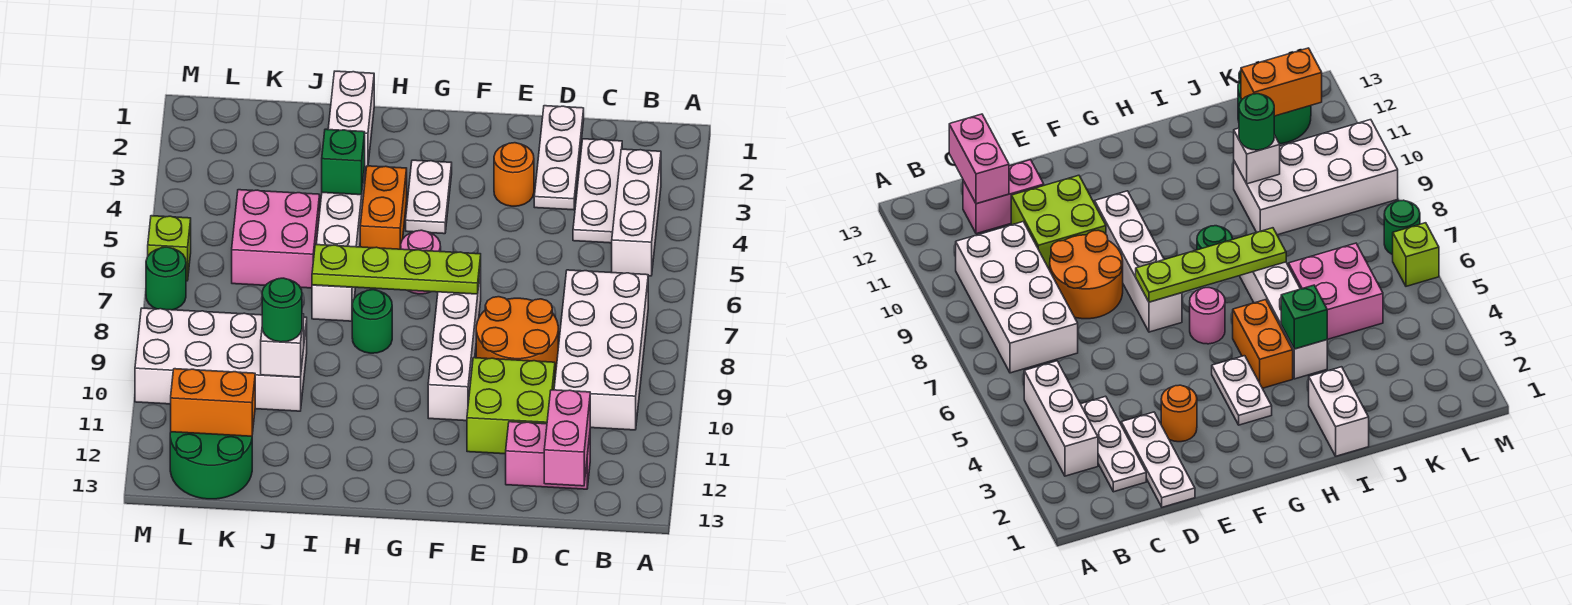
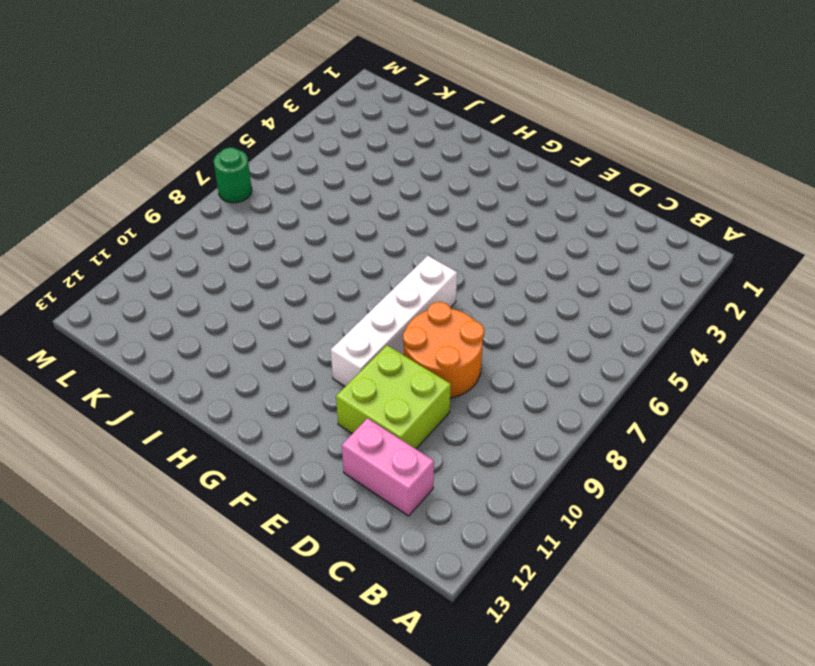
none -> white brick B3:B5 level 1
none -> white brick B7:C10 level 1
none -> white plate C2:C4 level 1

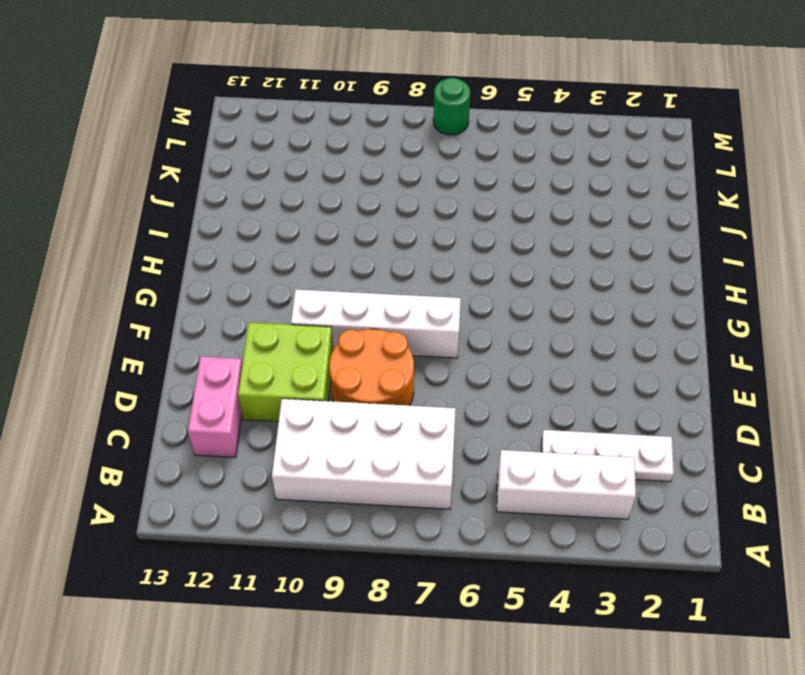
none -> white plate D1:D3 level 1
none -> orange round brick E3 level 1
none -> white plate G3:G4 level 1

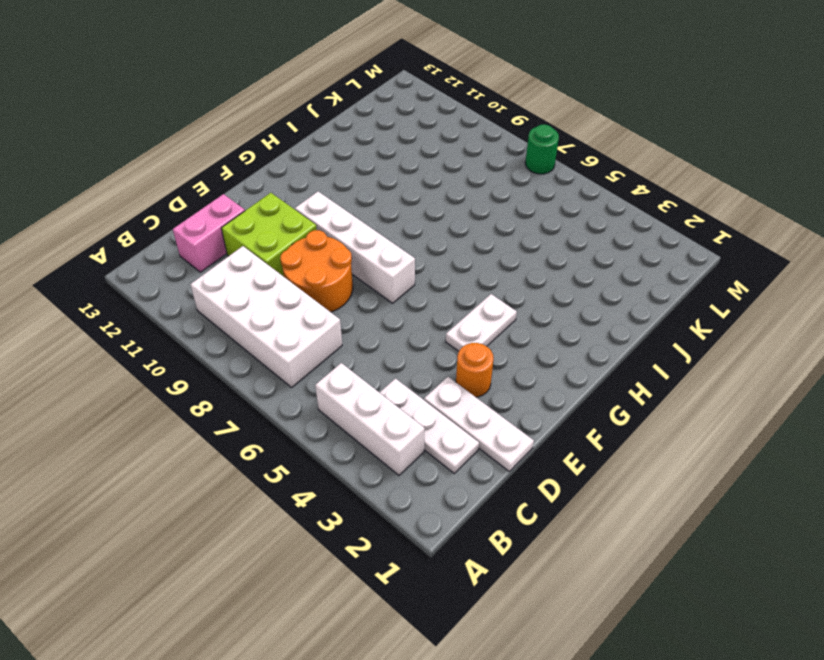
white plate F4:G4 level 1 -> white plate G3:G4 level 1
none -> pink round brick G6 level 1
none -> orange brick H4:H5 level 1
none -> green round brick H8 level 1

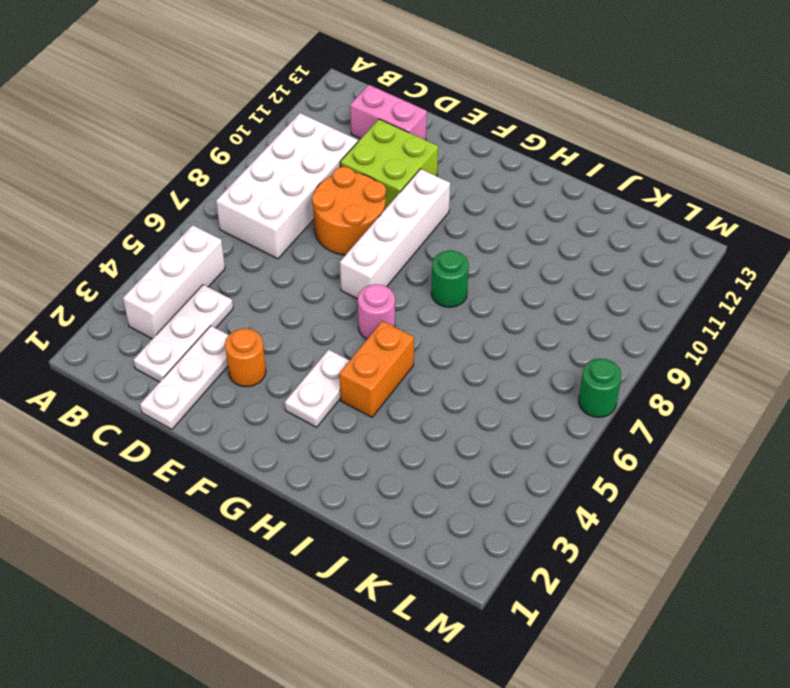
none -> white brick I1:I2 level 1
none -> white brick I4:I7 level 1
none -> pink brick J5:K6 level 1

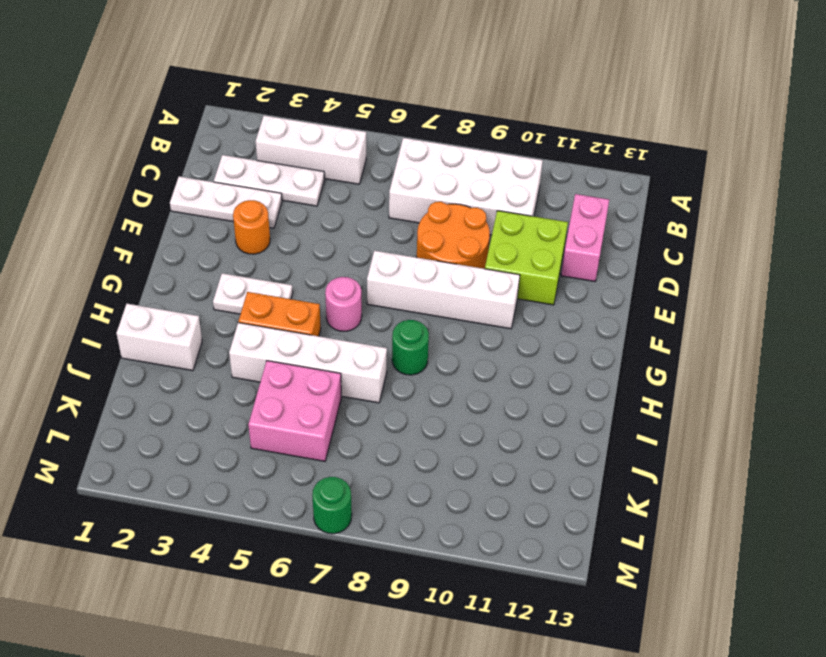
none -> white brick J9:M10 level 1
none -> green round brick K12:L13 level 1
none -> lime brick M6 level 1

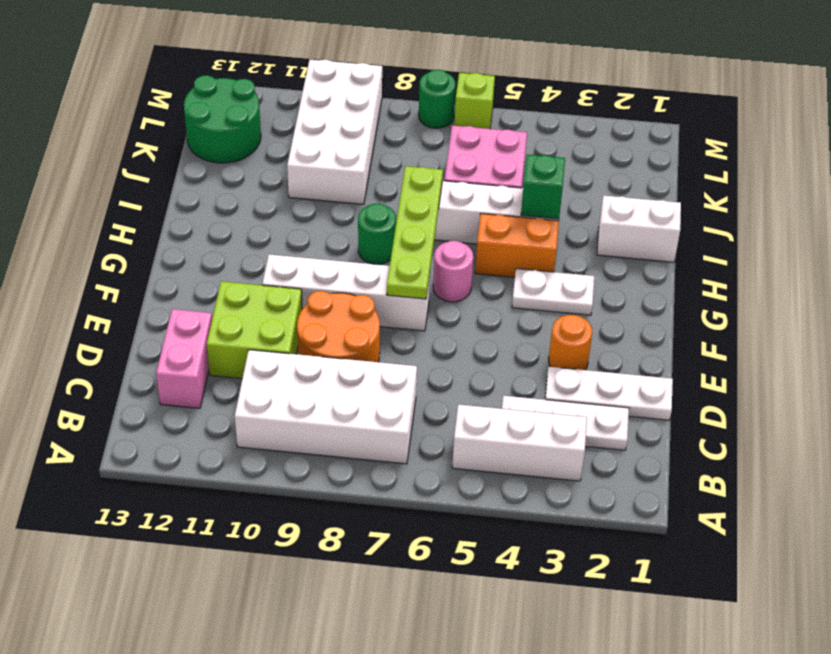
none -> pink brick C12:C13 level 2
none -> white brick J10 level 2
none -> orange brick K12:L12 level 2

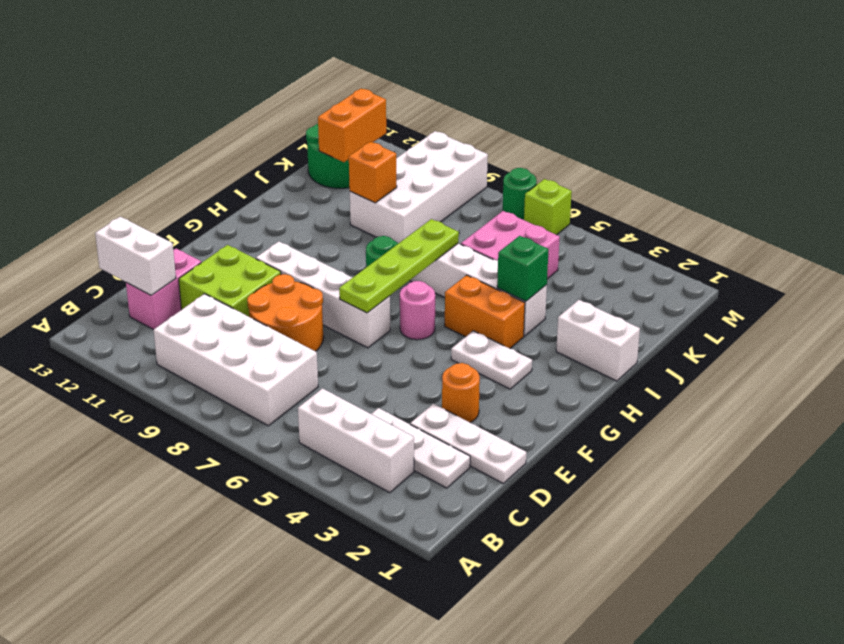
white brick C12:C13 level 2 -> pink brick C12:C13 level 2
orange brick J10 level 2 -> white brick J10 level 2
none -> green round brick J10 level 3

